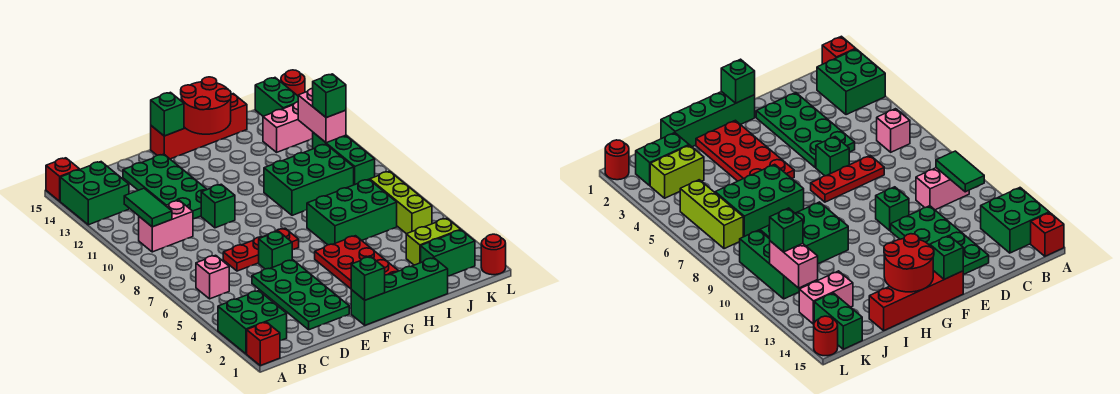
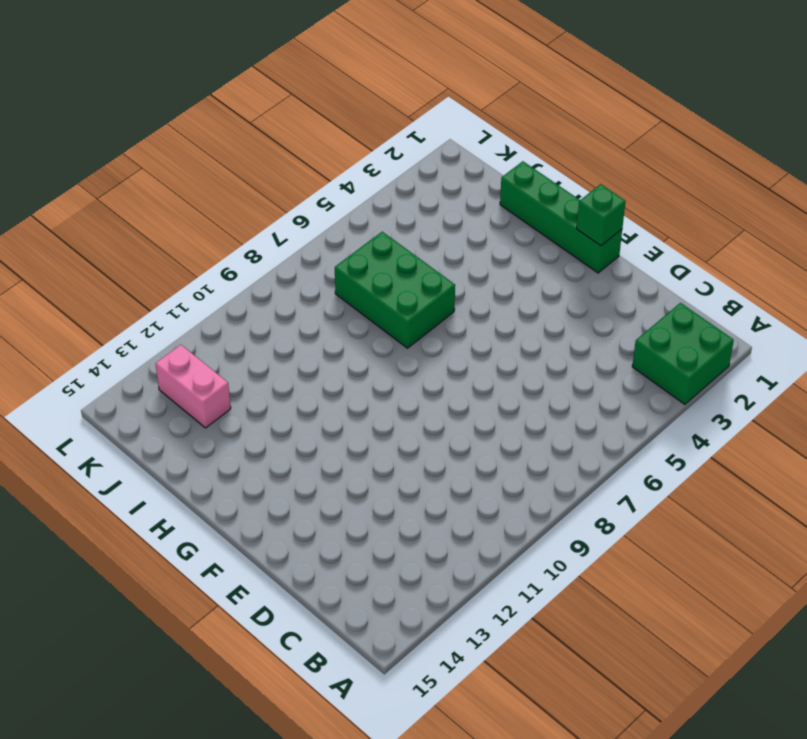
none -> red brick A1 level 1
none -> green brick A13:B14 level 1
none -> red brick A15 level 1
none -> pink brick B6 level 1

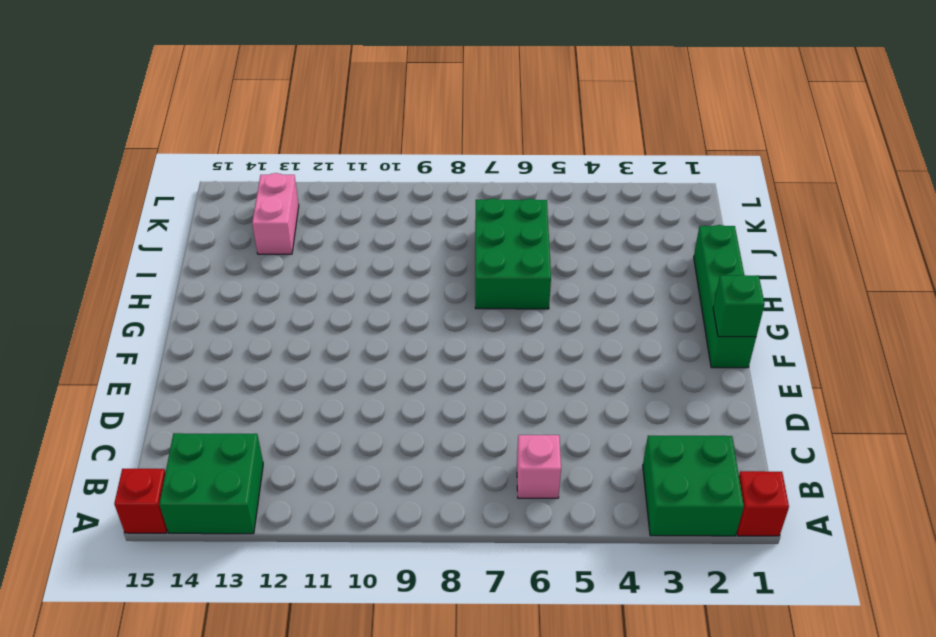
none -> pink brick B10:C10 level 1
none -> green plate D2:E5 level 1
none -> red plate D7:F7 level 1
none -> green plate D11:E14 level 1

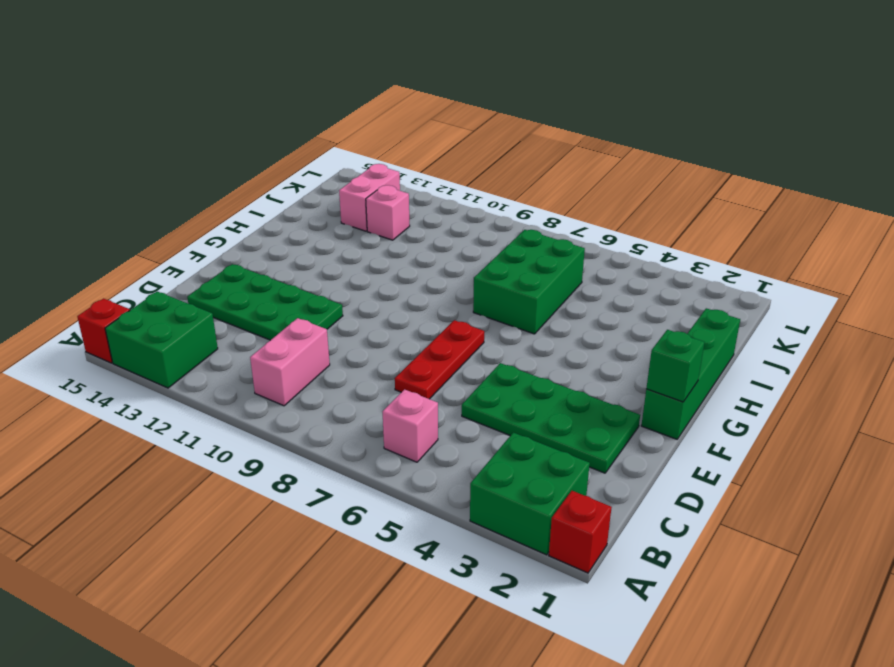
pink brick J12 level 1 -> none
none -> green brick E6 level 1
none -> green brick E10 level 1
none -> red brick F15:I15 level 1
none -> red plate G2:H5 level 1

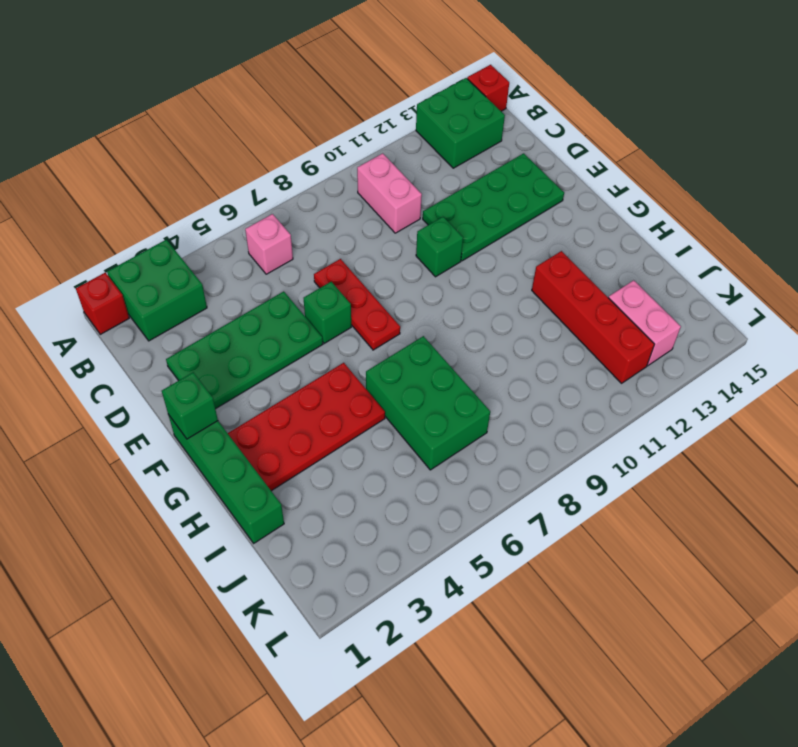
red brick H12:K12 level 1 -> red brick F15:I15 level 1
none -> green brick H9:J10 level 1
none -> green brick J2:K2 level 1
none -> lime brick J3:K3 level 1
none -> lime brick K5:K7 level 1

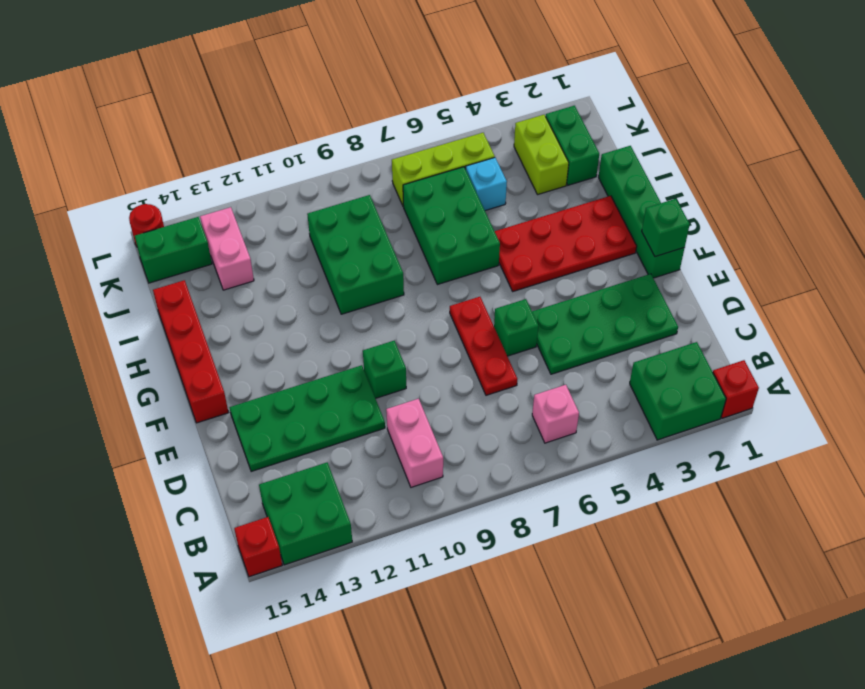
cyan brick J5 level 1 -> none
none -> green brick K9:K11 level 1
none -> red round brick L1 level 1
none -> green tile B10:B11 level 2
none -> green brick F15 level 2

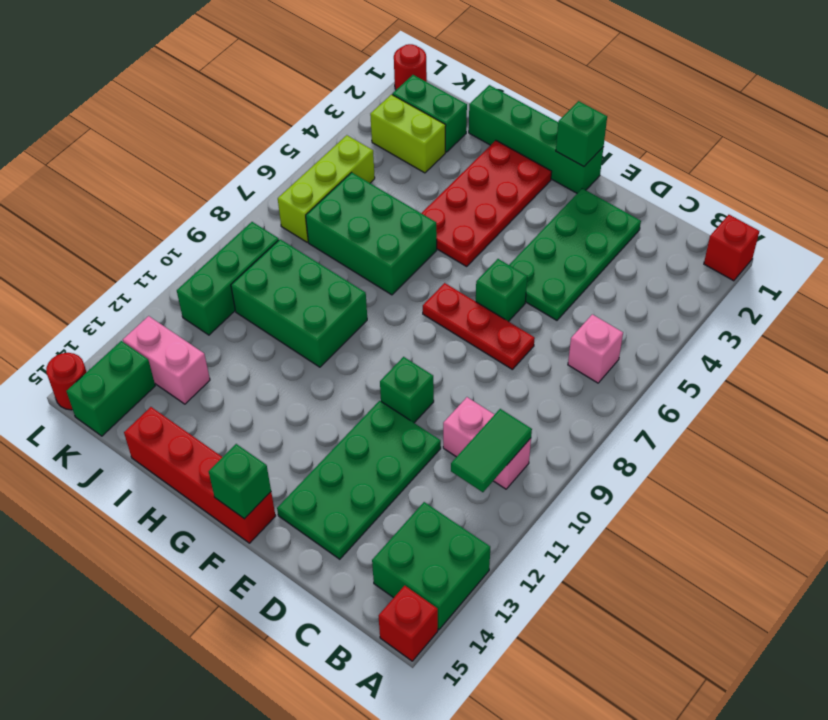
none -> green brick A2:B3 level 1
none -> red round brick G14:H15 level 2
none -> pink brick K11:K12 level 2
none -> green brick K11 level 3

